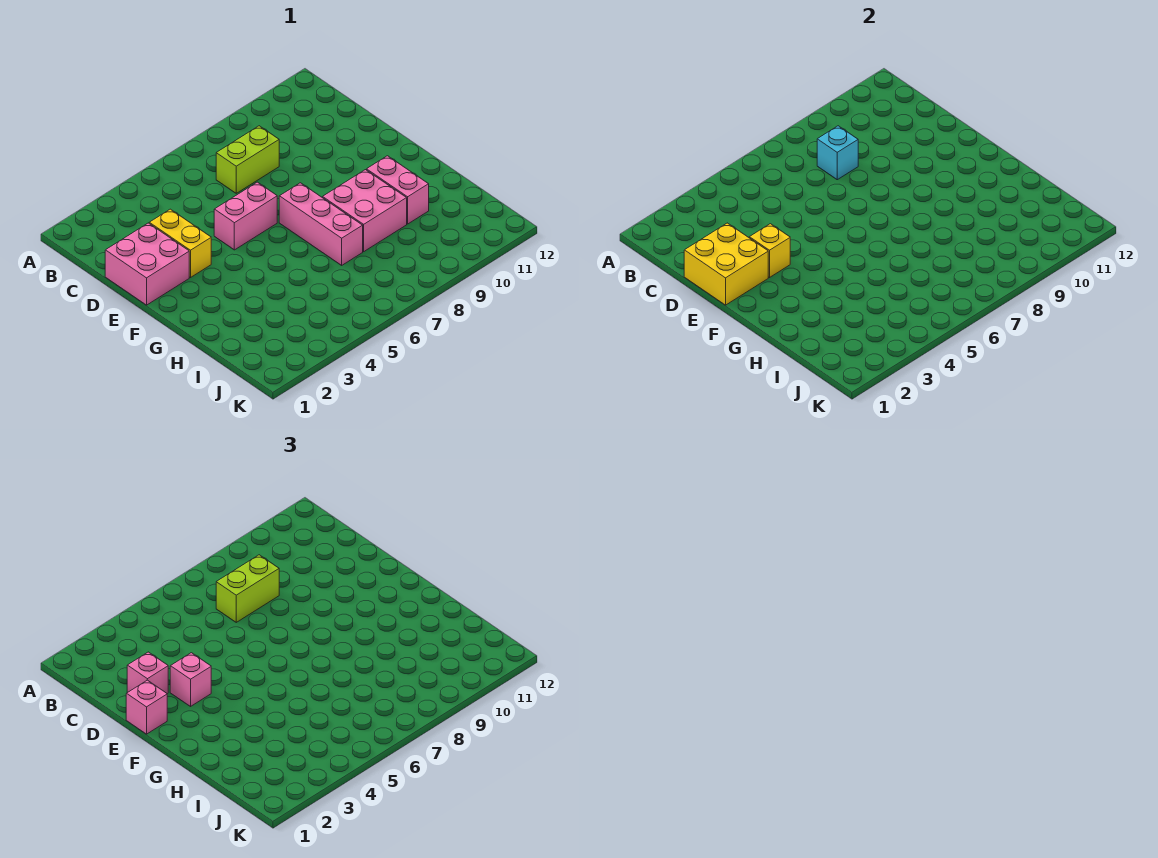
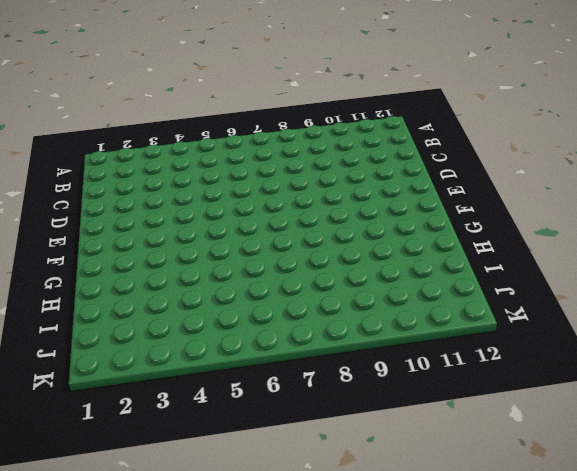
none -> lime brick C7:C8 level 1
none -> pink brick D1:E2 level 1
none -> yellow brick D3:E3 level 1

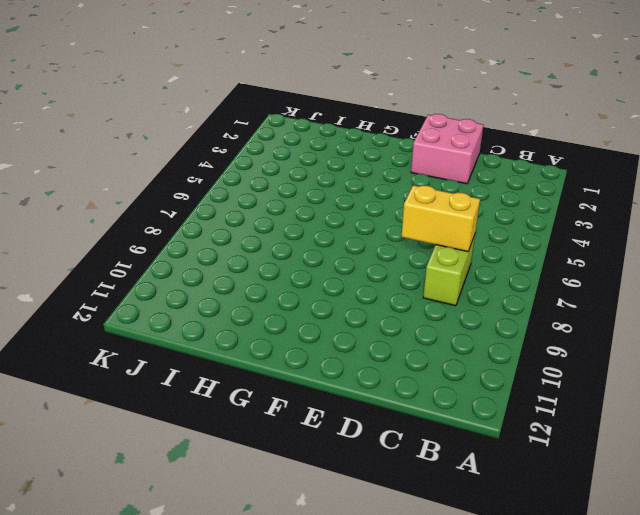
yellow brick C7:D7 level 2 -> yellow brick D3:E3 level 1
none -> pink brick E5:E6 level 1
none -> pink brick F7:H7 level 1
none -> pink brick G8:H9 level 1

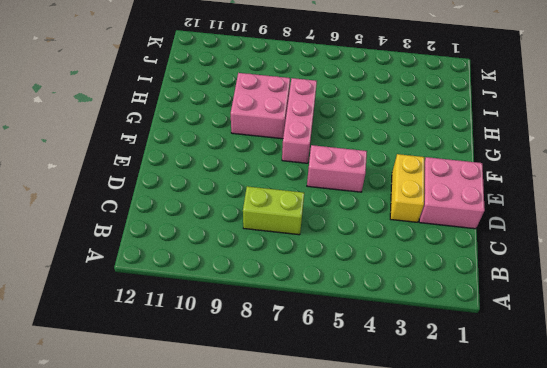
none -> pink brick G10:H10 level 1
none -> cyan brick C8 level 2
none -> yellow brick D1:E2 level 2

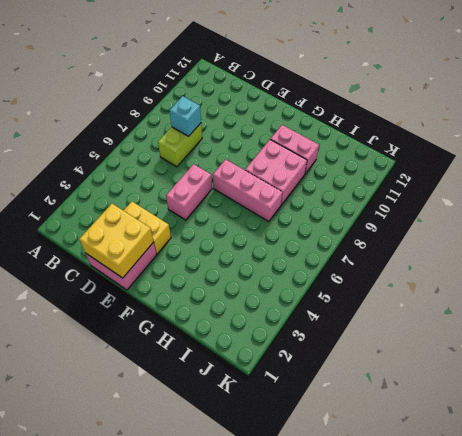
none -> yellow brick E3 level 2
none -> lime brick C7:C8 level 3
none -> pink brick D2 level 3

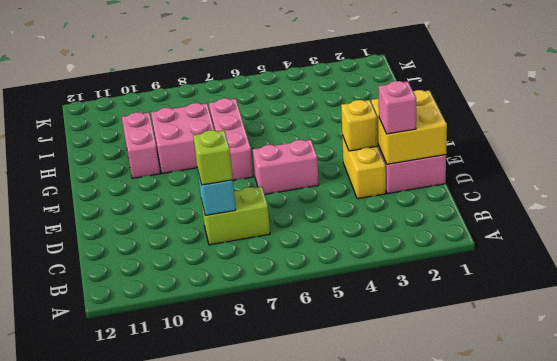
lime brick C8 level 3 -> lime brick C7:C8 level 3
none -> pink brick E1 level 3
none -> pink brick E3 level 3

